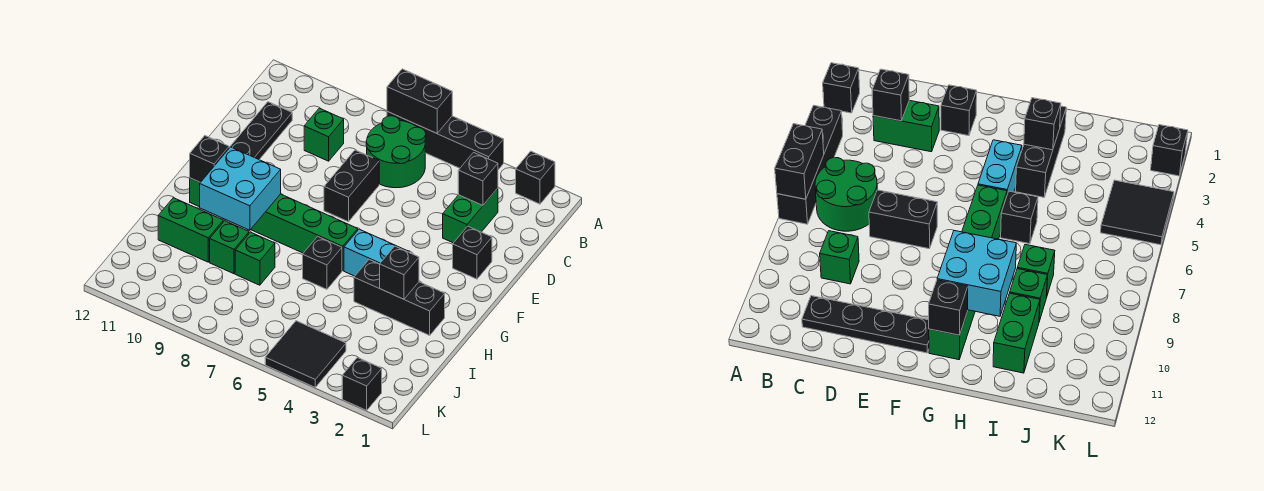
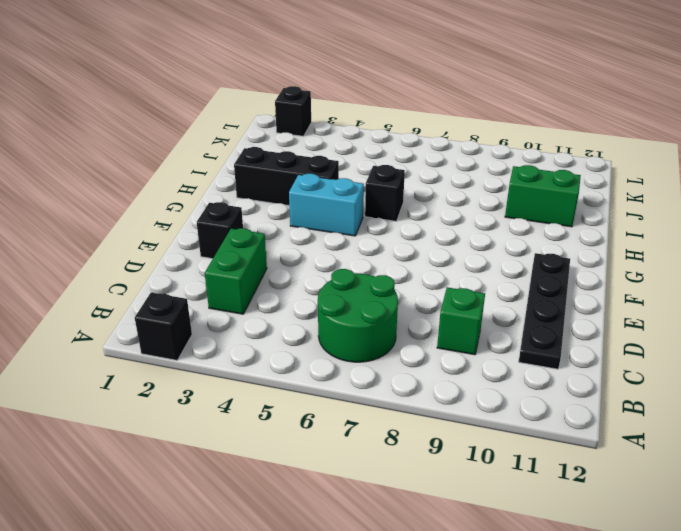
none -> black brick A4:A7 level 1
none -> black brick D7:E7 level 1
none -> green brick G6:G11 level 1

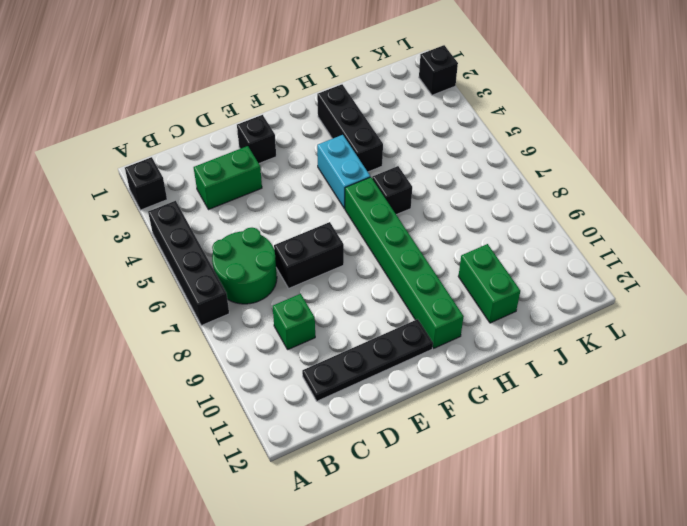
none -> green brick I8 level 1
none -> green brick I9 level 1
none -> black tile K4:L5 level 1

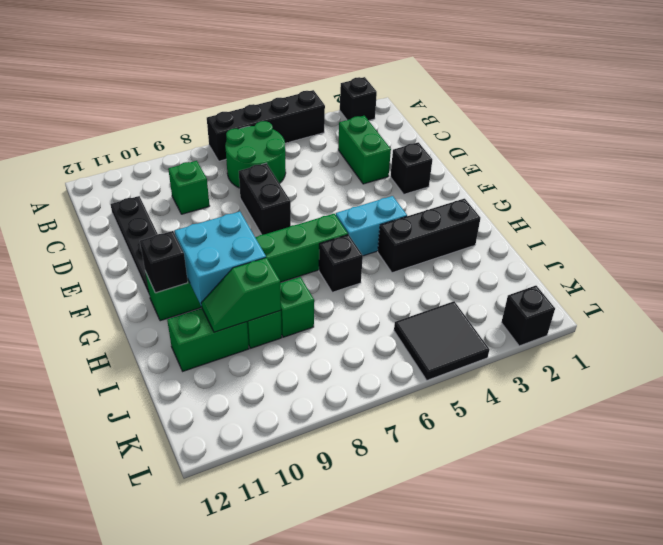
green slope I9:I10 level 2 top 9 -> none
none -> black brick A6:A7 level 2
none -> black brick C3 level 2
none -> black brick H3 level 2

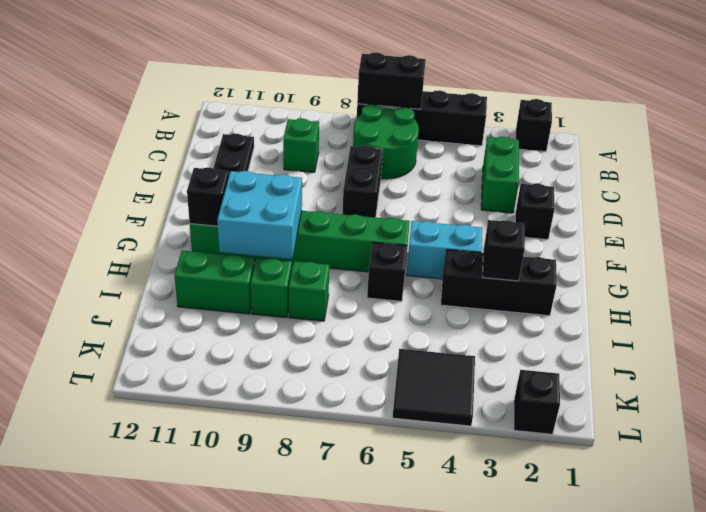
none -> black brick C3 level 2

